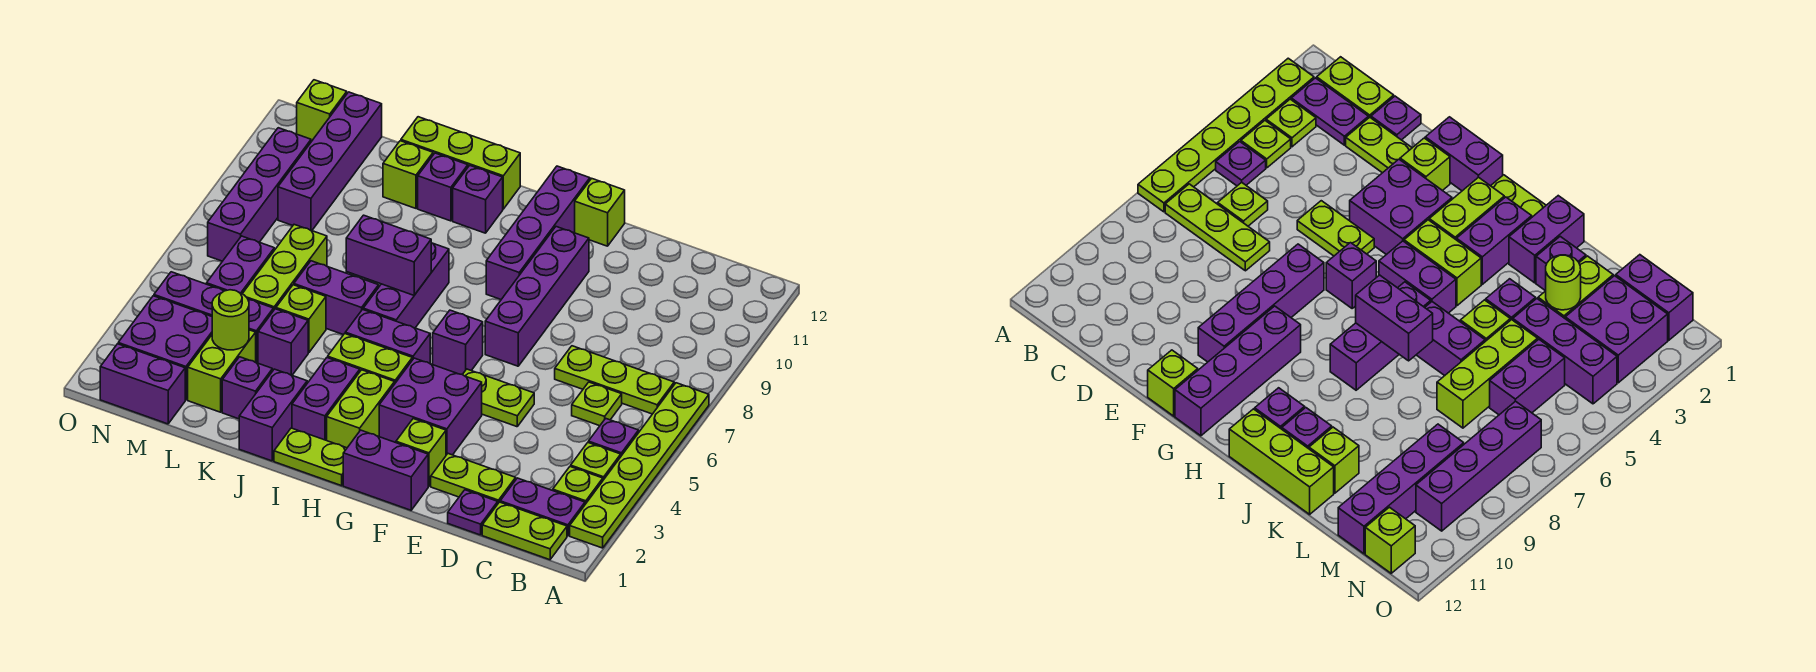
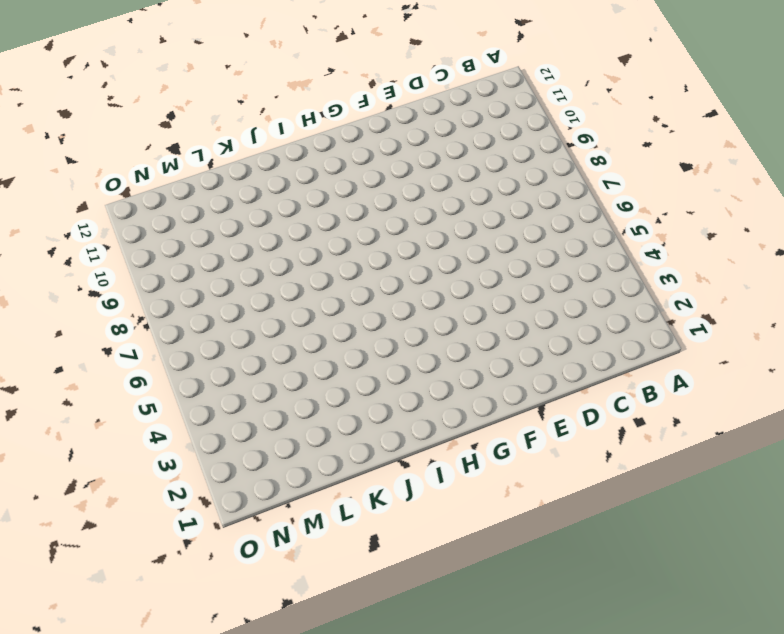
none -> lime plate A2:A7 level 1
none -> lime plate B1:C1 level 1
none -> purple plate B2:C2 level 1
none -> lime plate B3 level 1

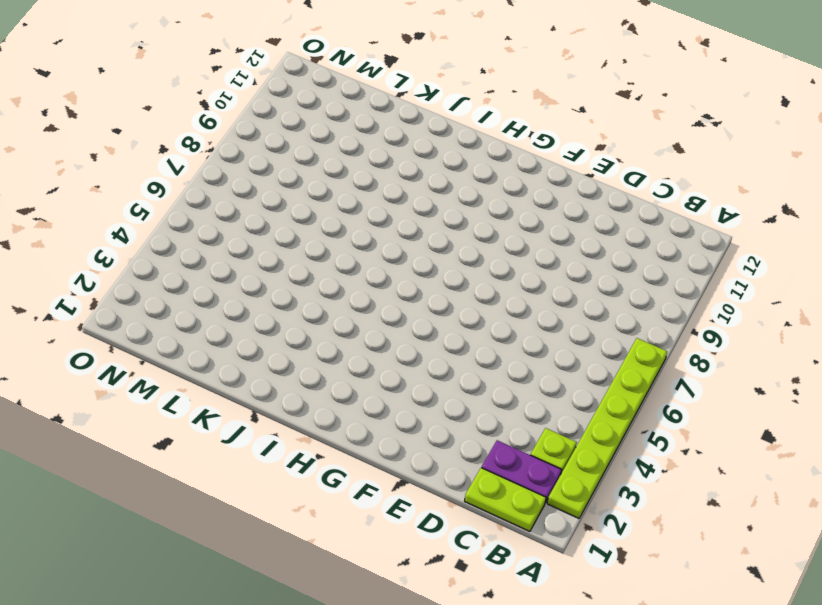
none -> lime plate B4 level 1
none -> purple plate B5 level 1
none -> lime plate B7:D7 level 1
none -> lime plate C6 level 1

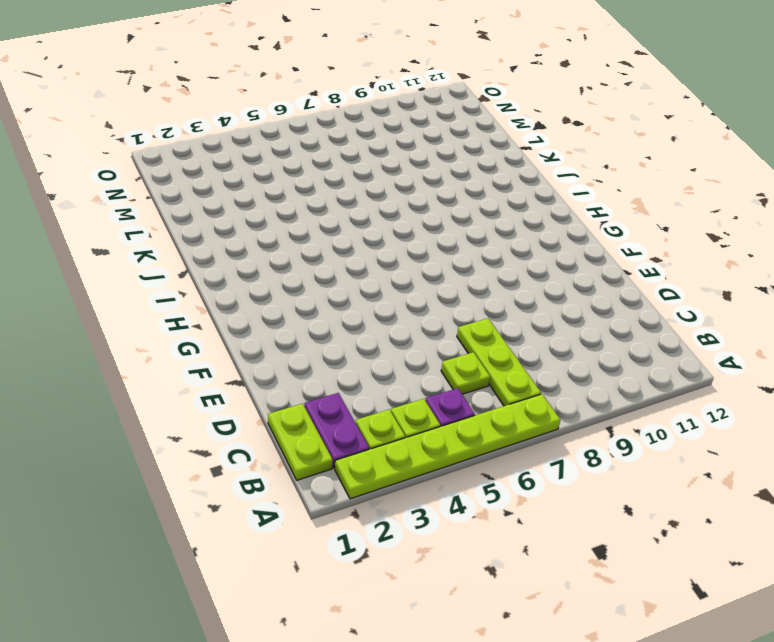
none -> purple plate D1 level 1
none -> lime plate D2:E2 level 1
none -> lime plate E5:F5 level 1
none -> purple brick F1:G1 level 1

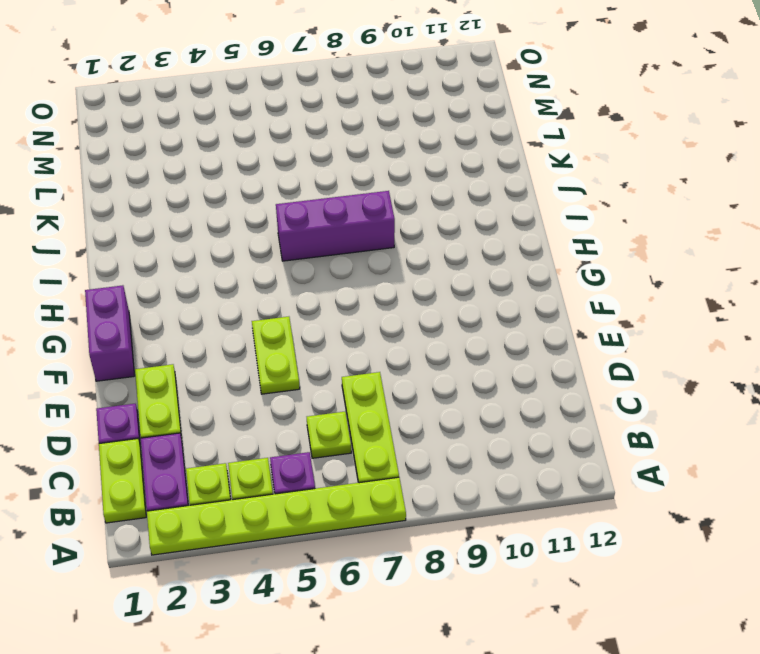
none -> lime brick F2 level 1
none -> purple brick F3:G4 level 1
none -> purple brick F7:F10 level 1
none -> lime brick F12 level 1

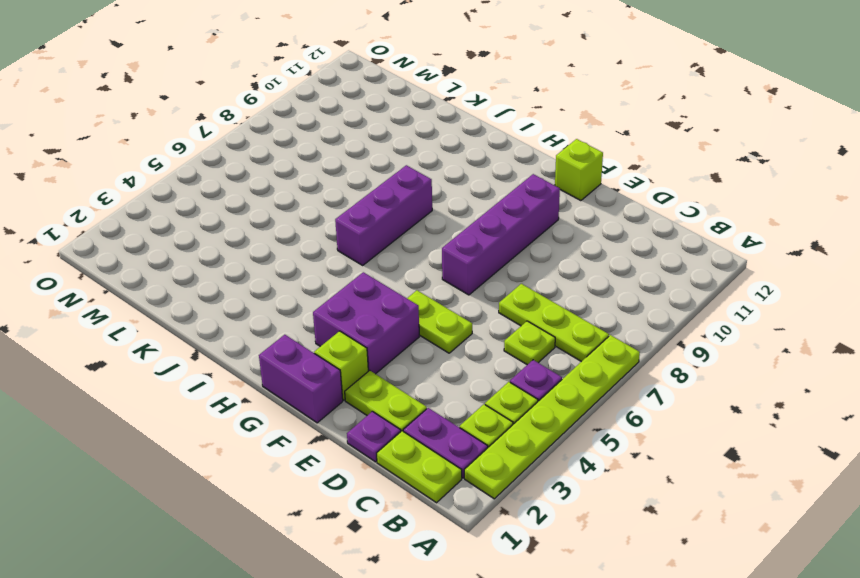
none -> purple brick G6 level 1
none -> purple brick G9:G12 level 1
none -> lime plate H1:I1 level 1
none -> lime brick H2:H3 level 1

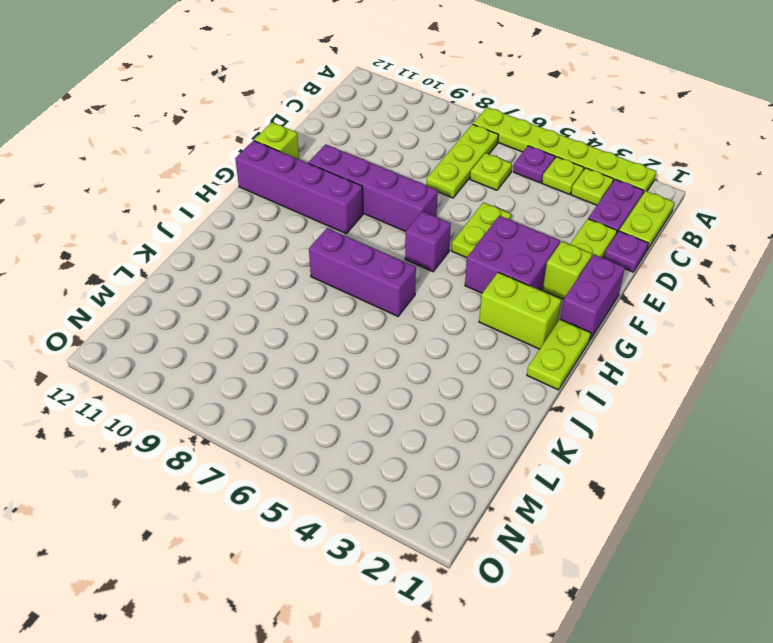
none -> lime brick H4:I4 level 1
none -> purple brick H5:I5 level 1
none -> purple brick I2:I3 level 1
none -> purple brick I11 level 1

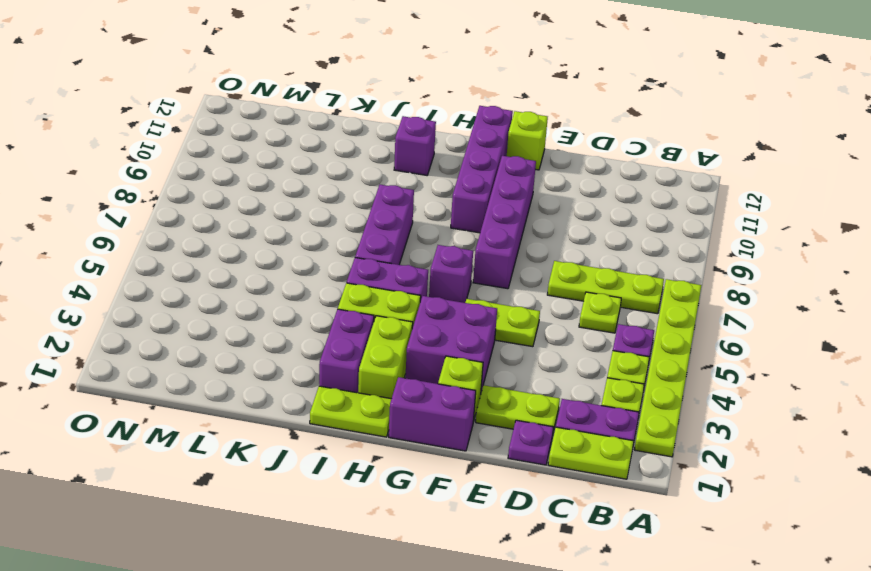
none -> lime brick I12:K12 level 1
none -> purple brick J1:J2 level 1
none -> purple brick J6:K6 level 1
none -> purple brick J11 level 1

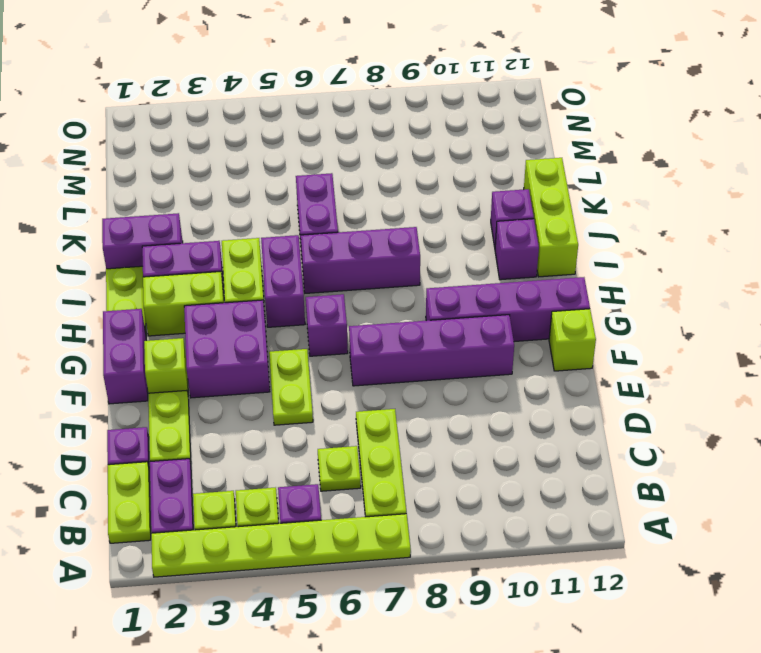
none -> purple brick K2 level 1
none -> purple brick K4 level 1
none -> lime brick K5 level 1
none -> lime brick K11 level 1

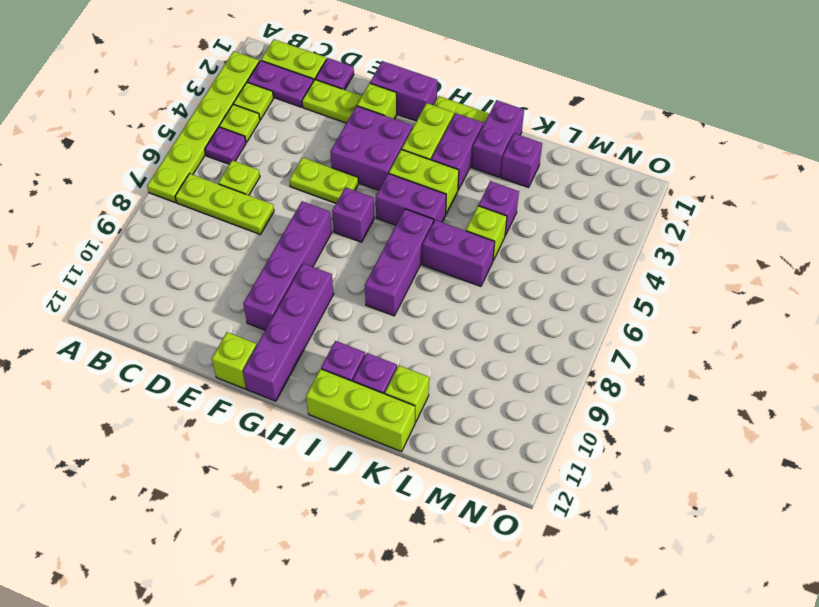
none -> lime brick L2:L3 level 1
none -> purple brick L4:N4 level 1
none -> lime brick L5:L7 level 1
none -> purple brick M1:N1 level 1

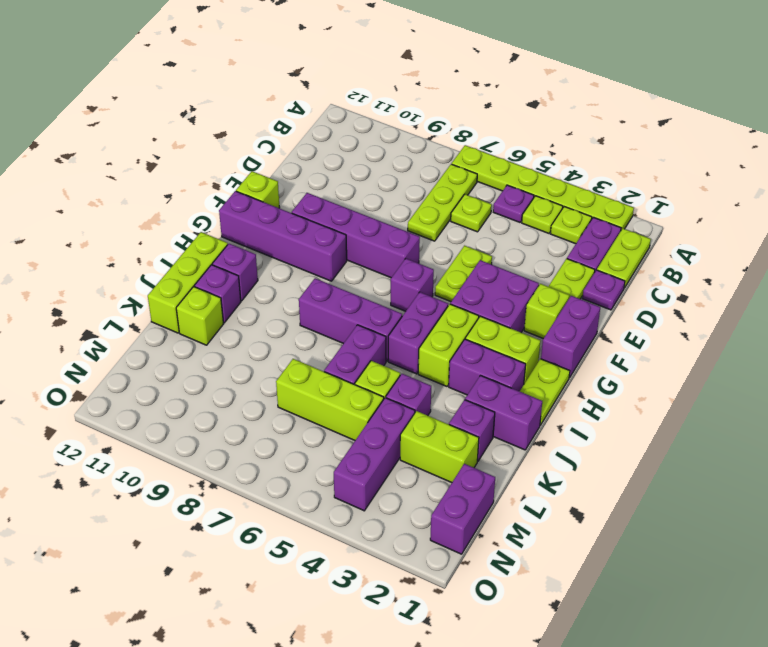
none -> purple brick M2:N3 level 1
none -> purple brick M5:M6 level 1
none -> purple brick M9:M12 level 1
none -> purple brick N7:N10 level 1

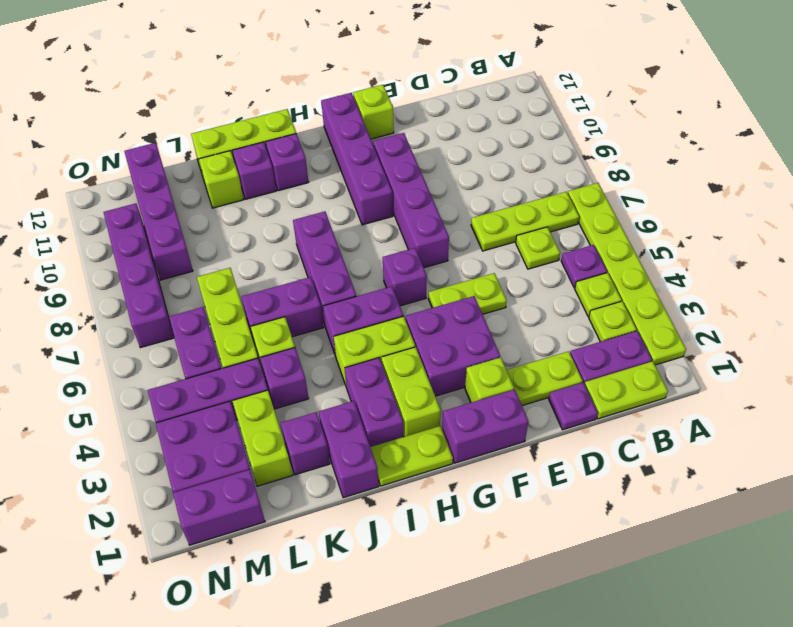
none -> lime brick N12 level 1
none -> purple brick I7:J7 level 2
none -> lime round brick L3 level 2

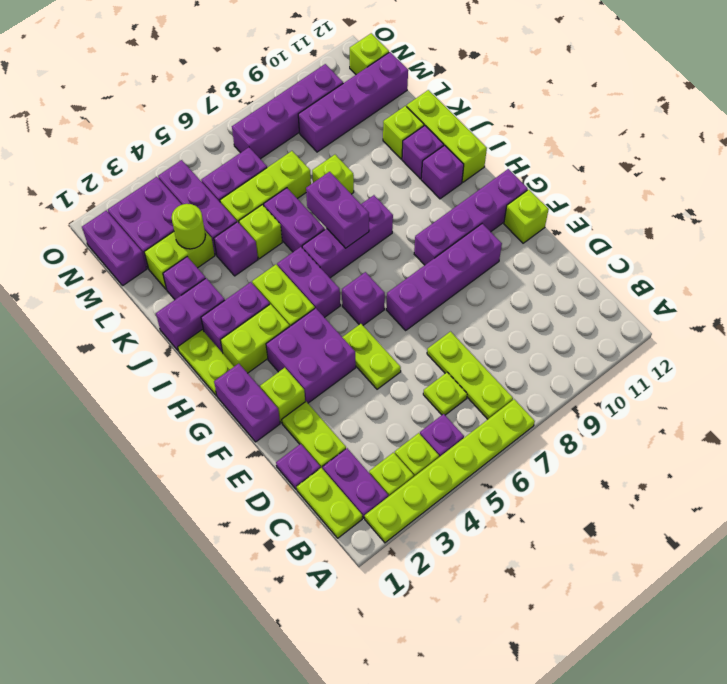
lime brick K8 level 1 -> none

